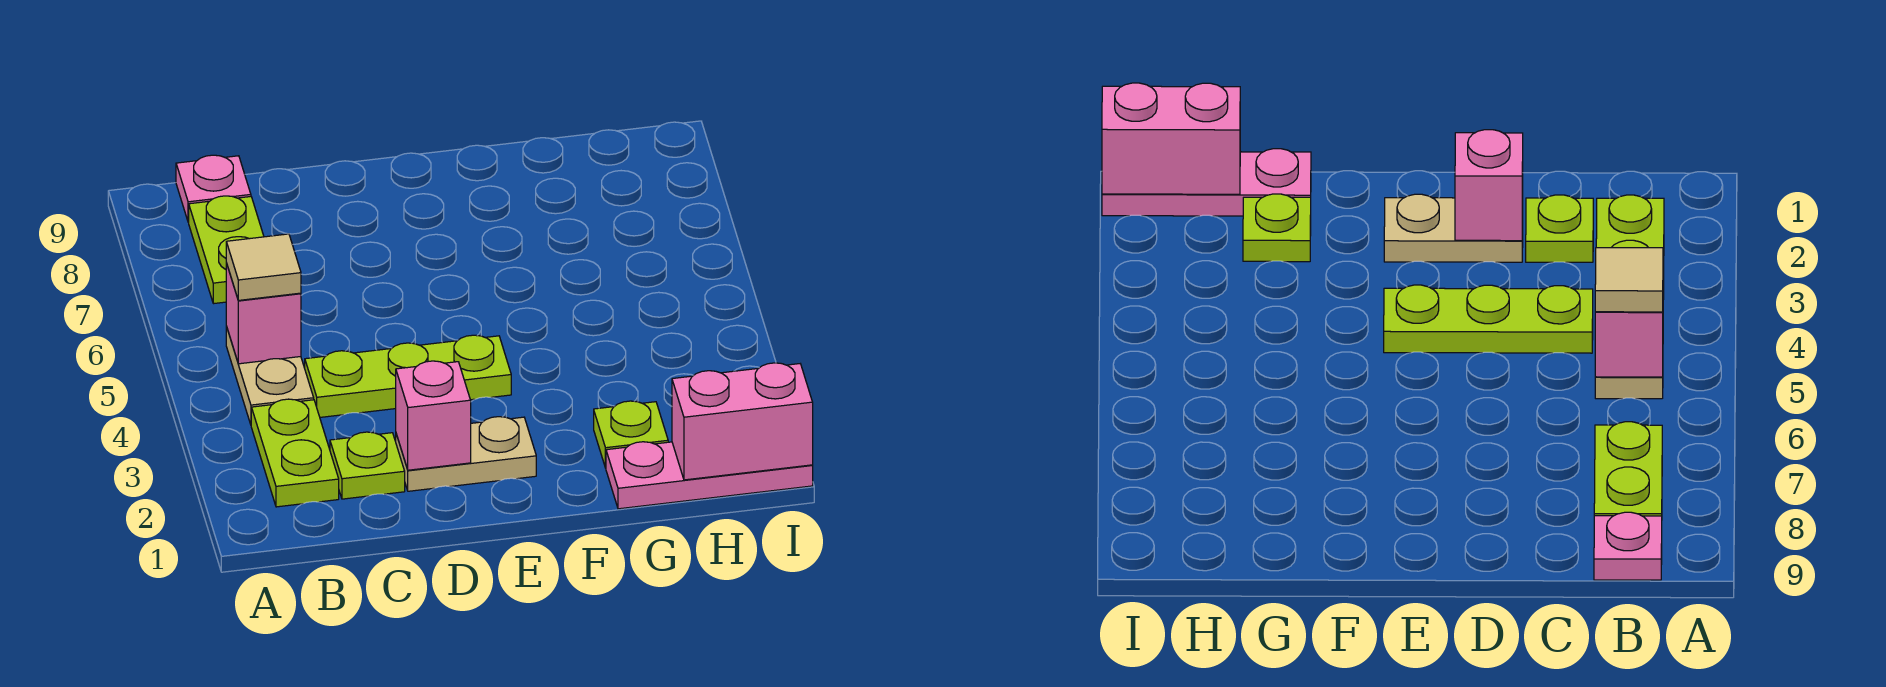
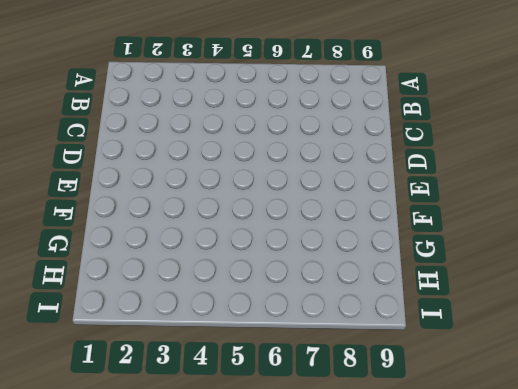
none -> lime plate B2:B3 level 1
none -> tan plate B4:B5 level 1
none -> lime plate B7:B8 level 1

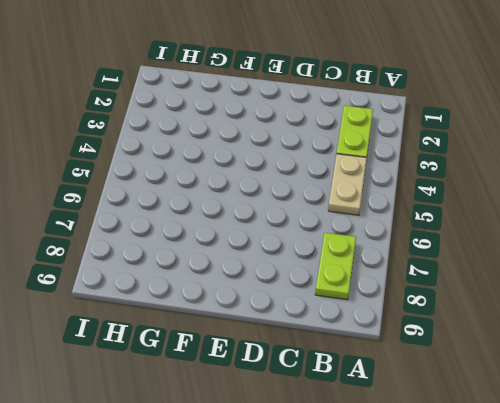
none -> pink plate B9 level 1
none -> lime plate C2 level 1
none -> lime plate C4:E4 level 1

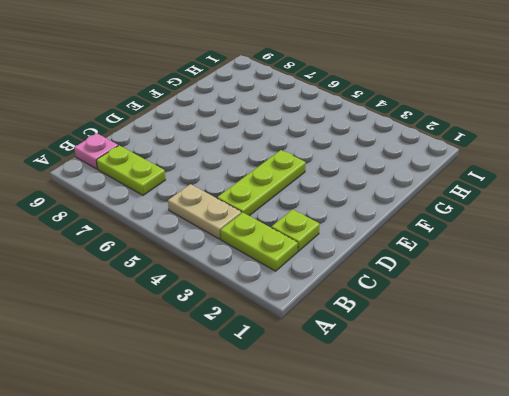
none -> tan plate D2:E2 level 1
none -> pink plate G1:I1 level 1
none -> lime plate G2 level 1

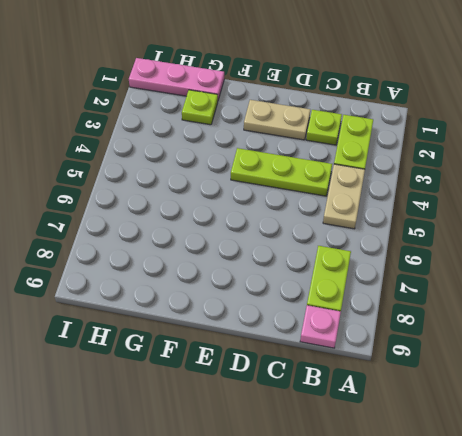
none -> pink brick B5 level 2
none -> pink brick D2 level 2
none -> pink brick H1:I1 level 2

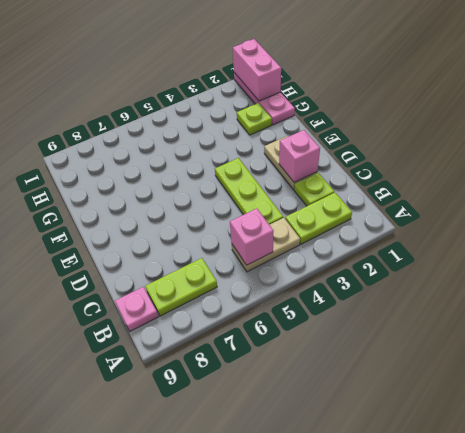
none -> tan tile B5 level 3

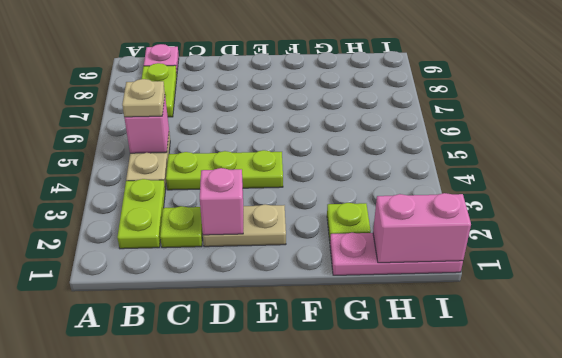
tan plate B5 level 3 -> tan tile B5 level 3

